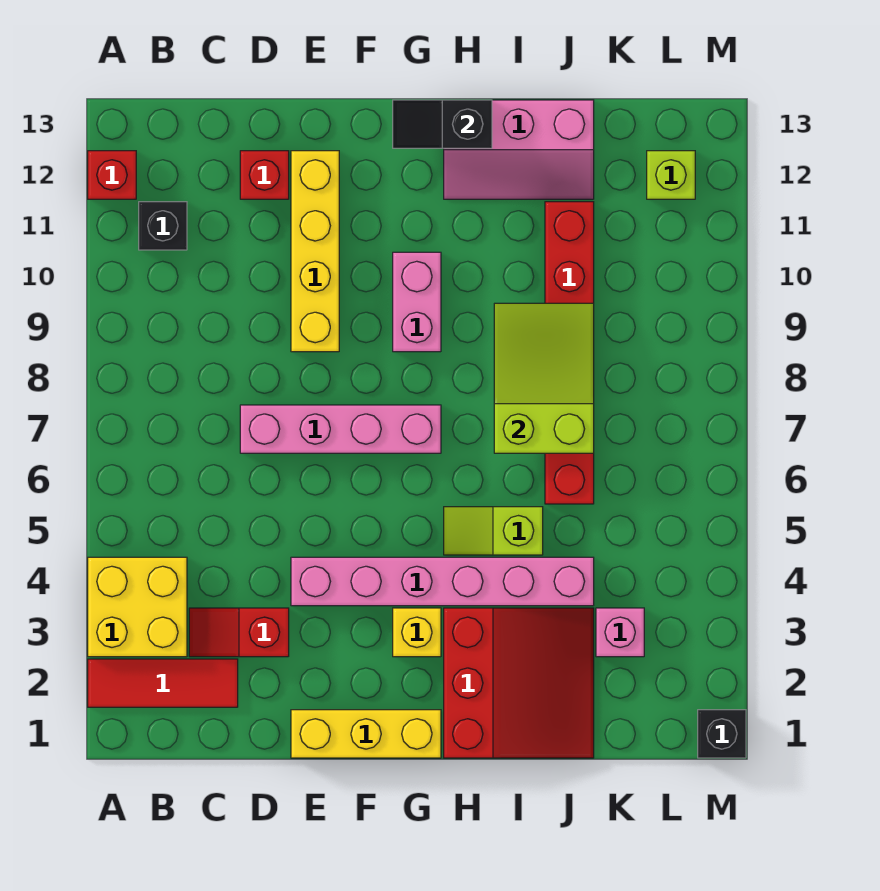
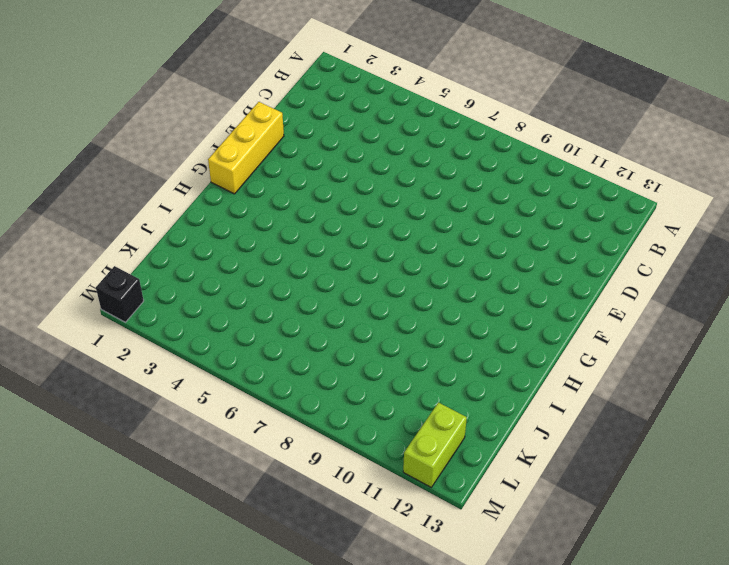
lime brick L12:M12 level 1 -> lime brick L12 level 1
none -> red tile A2:C2 level 1
none -> yellow brick A3:B4 level 1
none -> red brick A12 level 1

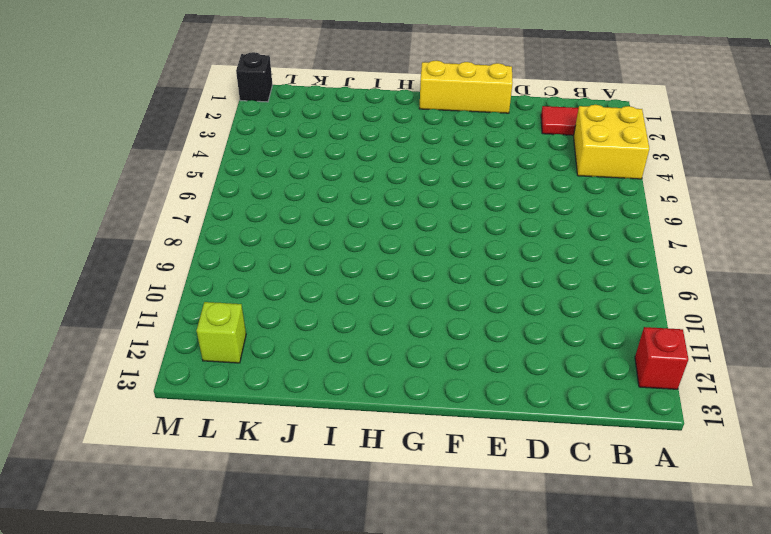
none -> black brick B11 level 1
none -> red slope C3:D3 level 1 top D
none -> pink brick D7:G7 level 1

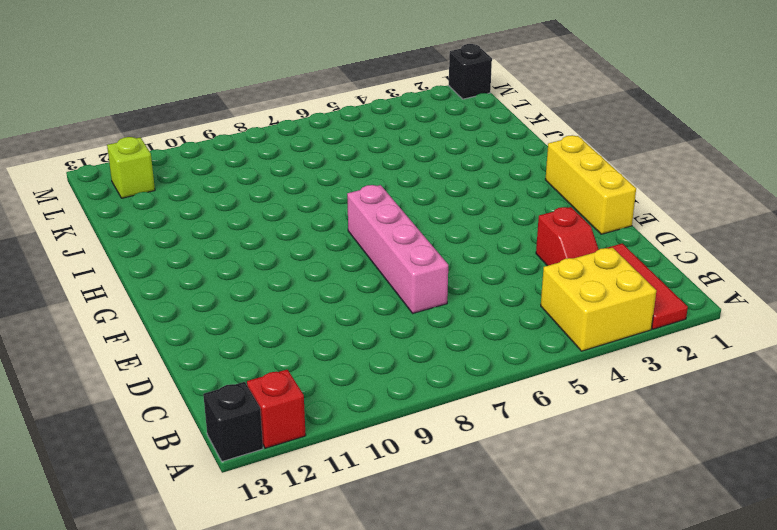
black brick A13 level 1 -> black brick B11 level 1
none -> red brick D12 level 1
none -> pink brick E4:J4 level 1
none -> yellow brick E9:E12 level 1

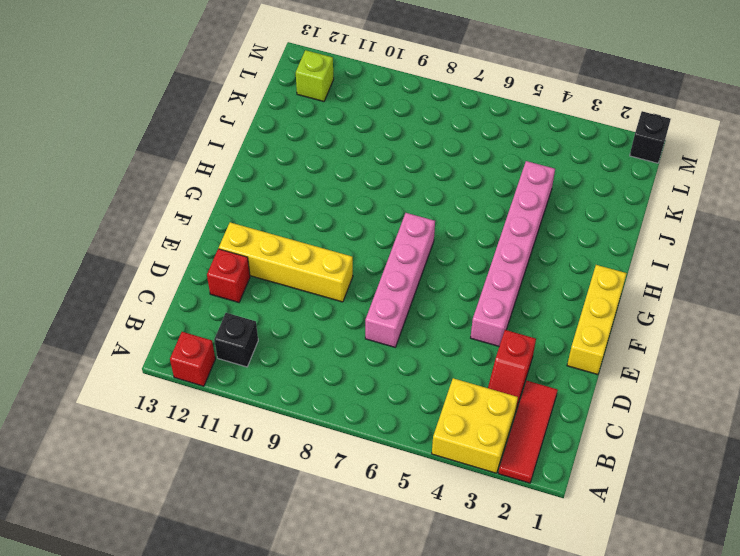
none -> yellow brick G3 level 1
none -> pink brick G9:G10 level 1
none -> red slope H1:J3 level 1 top H

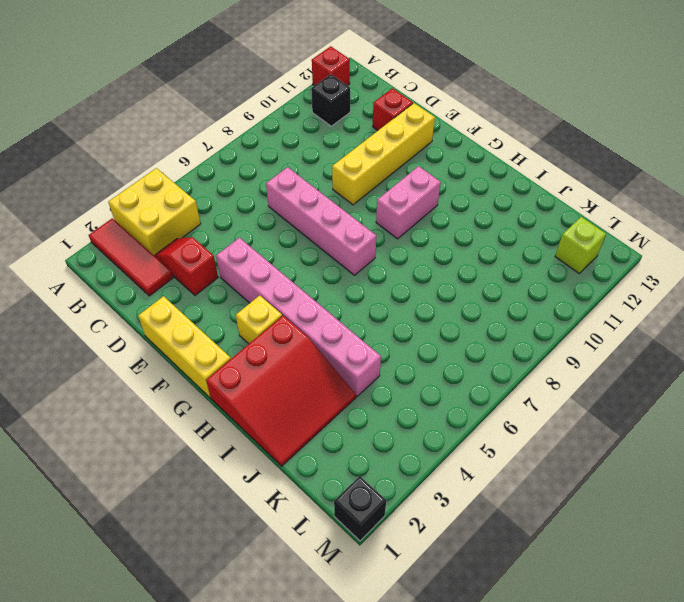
none -> lime slope H5:I5 level 1 top I
none -> pink slope H12:J13 level 1 top 13
none -> red brick J6:J11 level 1

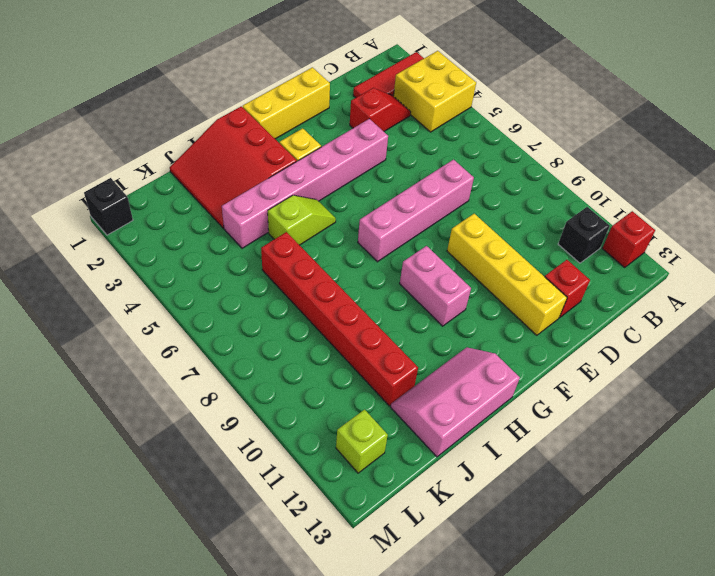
none -> pink brick K3 level 1
none -> black slope G13:H13 level 2 top H
none -> lime slope I7:J9 level 2 top 7

